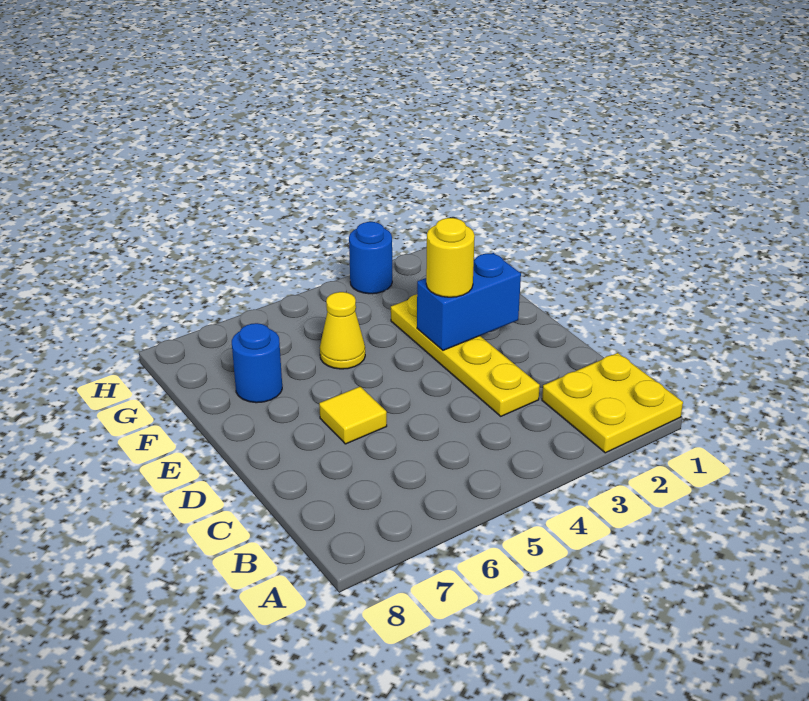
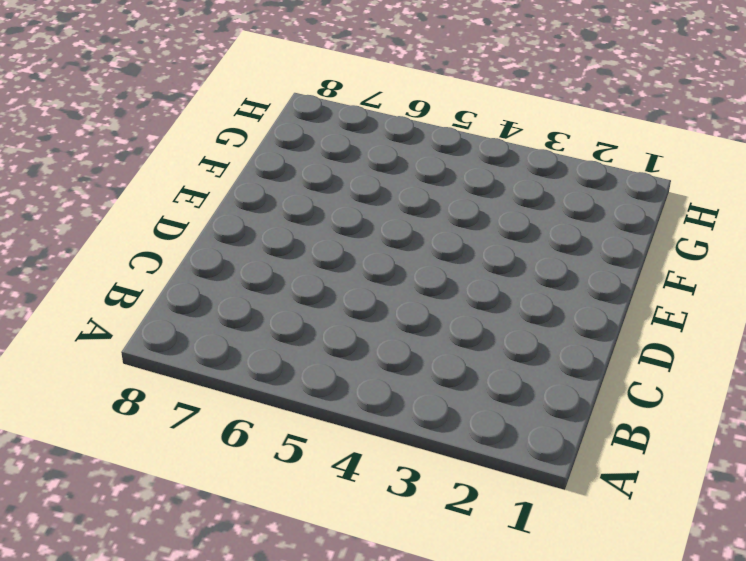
none -> yellow plate A1:B2 level 1
none -> yellow plate C3:F3 level 1

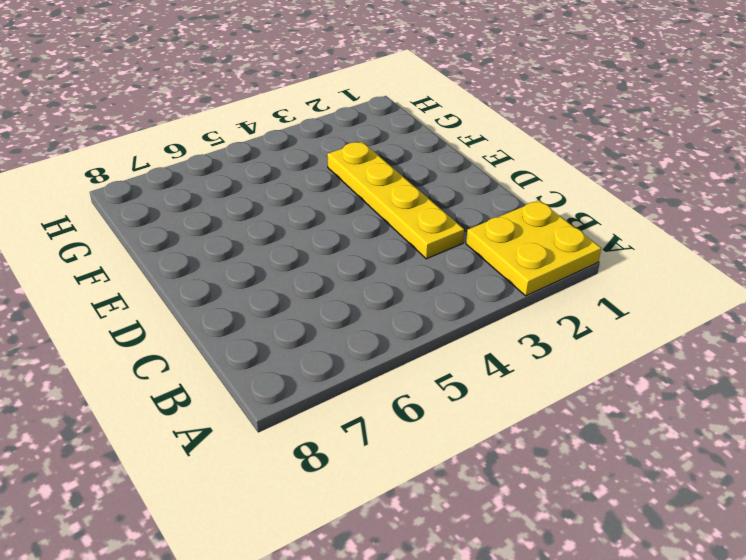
none -> yellow tile D6 level 1
none -> yellow cone F5 level 1

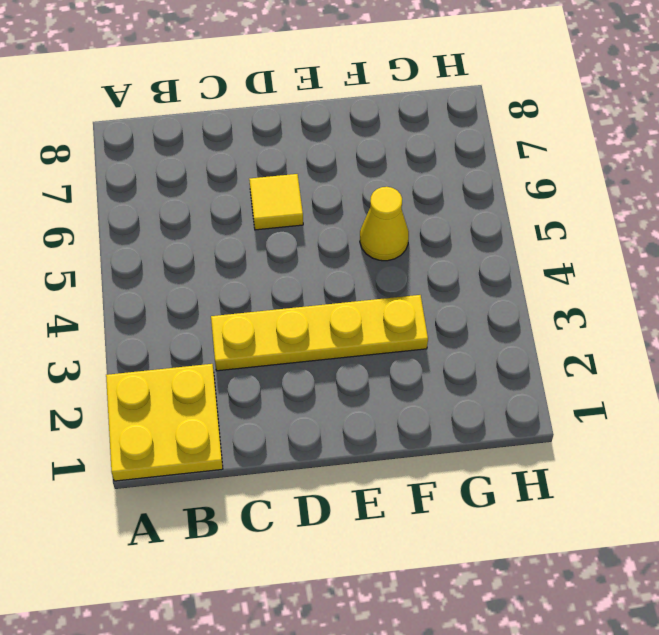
none -> blue round brick F7 level 1
none -> blue round brick H3 level 1

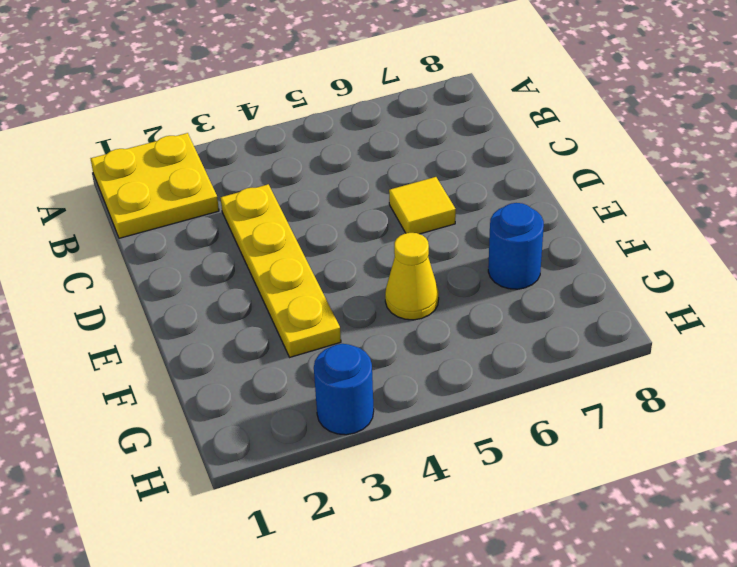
none -> blue brick E2:E3 level 2
none -> yellow round brick E3 level 3

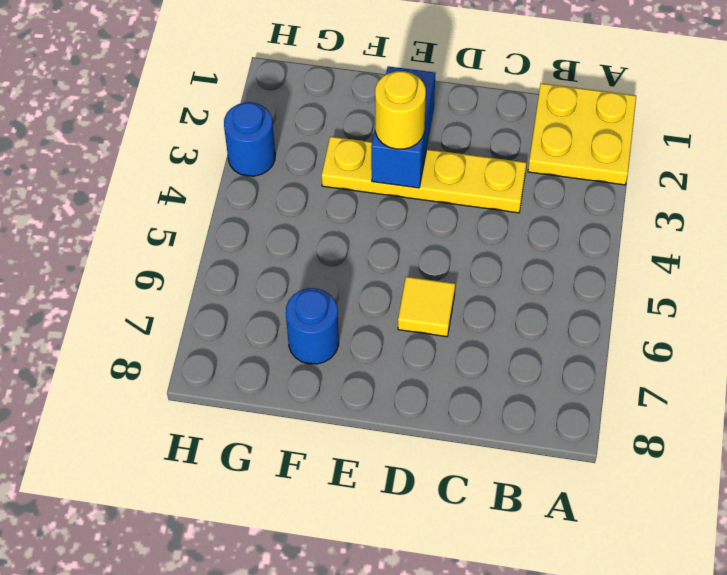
none -> yellow cone F5 level 1

